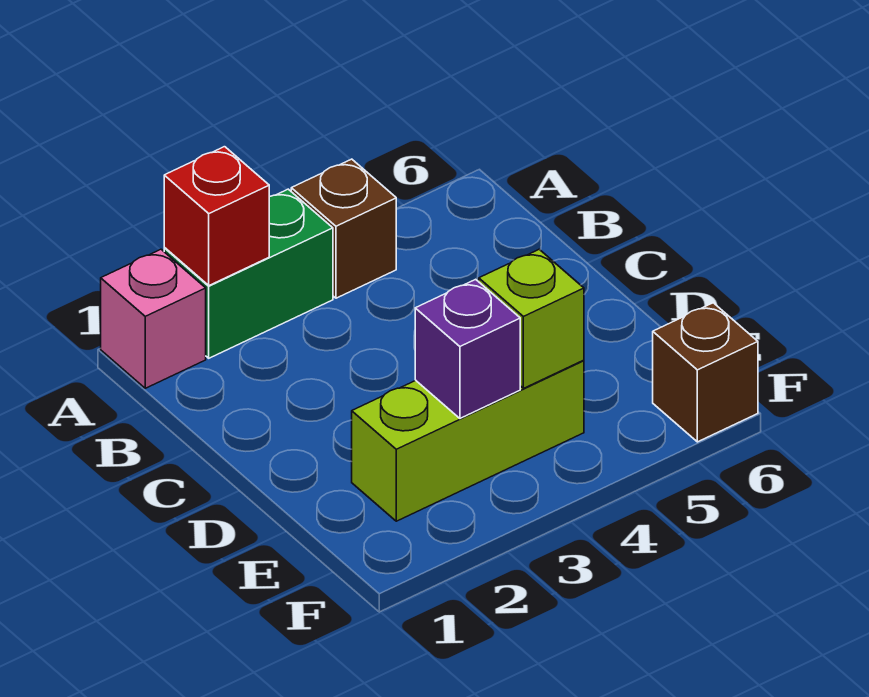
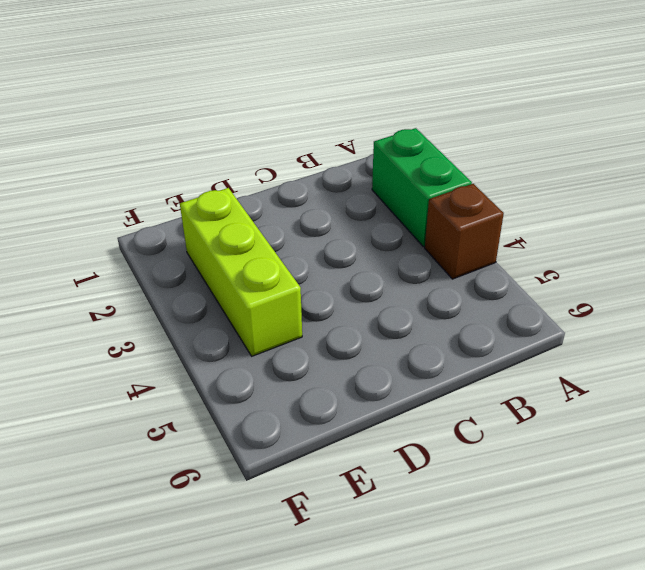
none -> pink brick A1 level 1
none -> brown brick F6 level 1

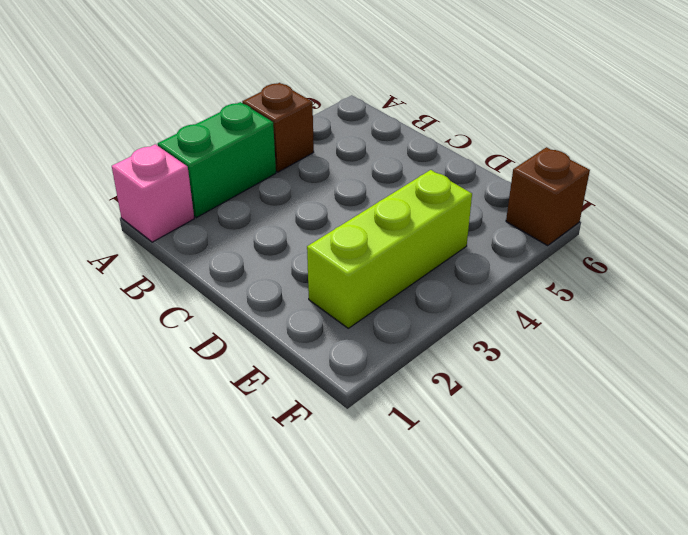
none -> red brick A2 level 2
none -> purple brick E3 level 2

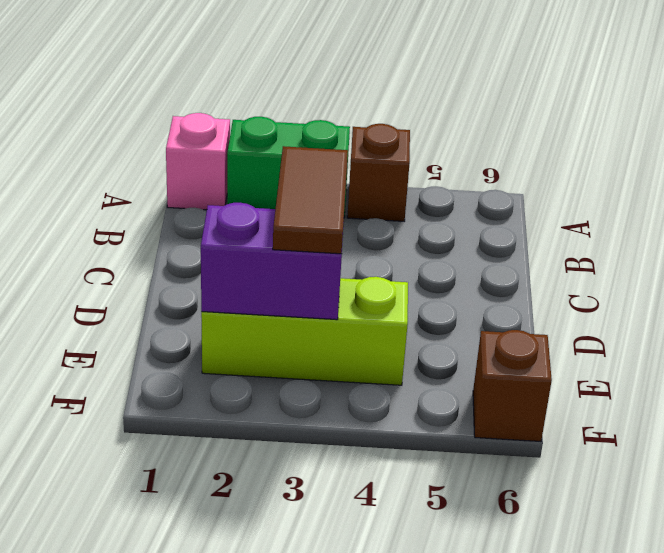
brown tile D3:E3 level 3 -> none
purple brick E2:E3 level 2 -> purple brick E3 level 2
none -> red brick A2 level 2
none -> lime brick E4 level 2

